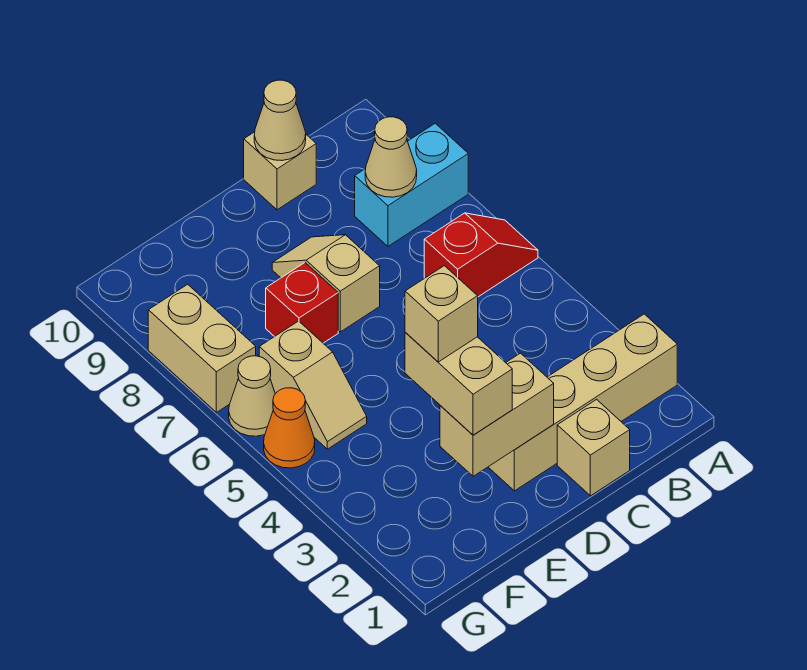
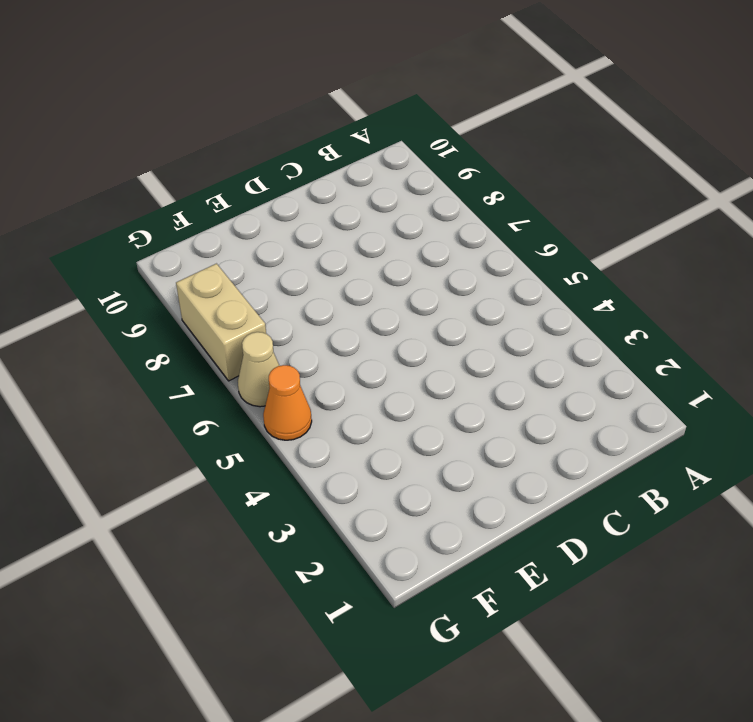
none -> tan brick A2:D2 level 1
none -> red slope A6:B6 level 1 top B
none -> cyan brick A8:B8 level 1

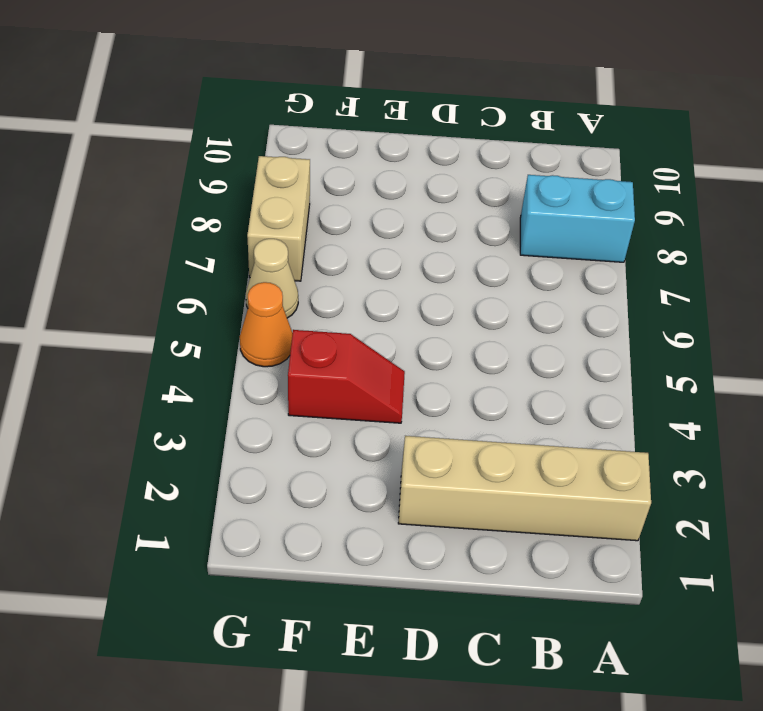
red slope E4:F4 level 1 top F -> red slope A6:B6 level 1 top B
none -> tan brick C1 level 1
none -> tan brick C10 level 1
none -> tan slope D7:D8 level 1 top 7

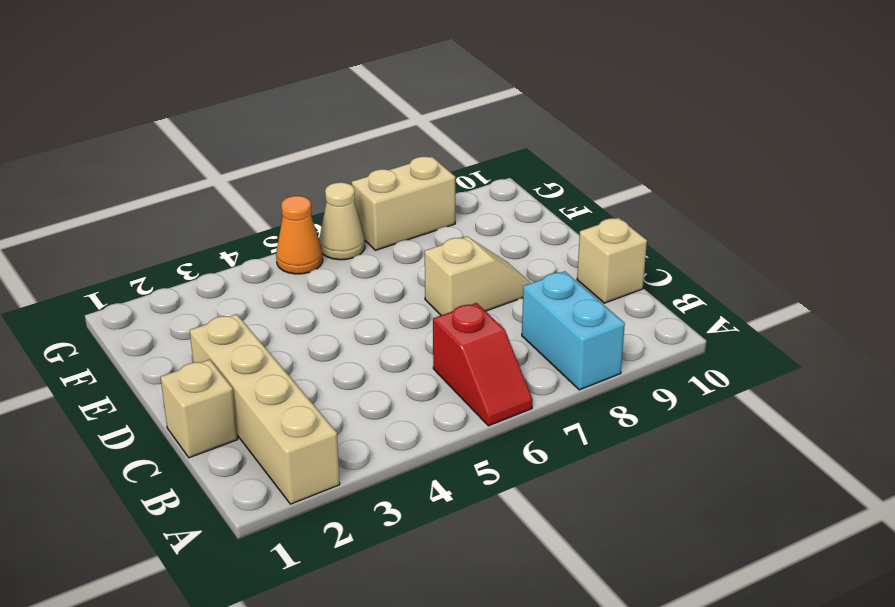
none -> red brick E7 level 1
none -> tan slope F5:F6 level 1 top 6
none -> tan cone B8 level 2

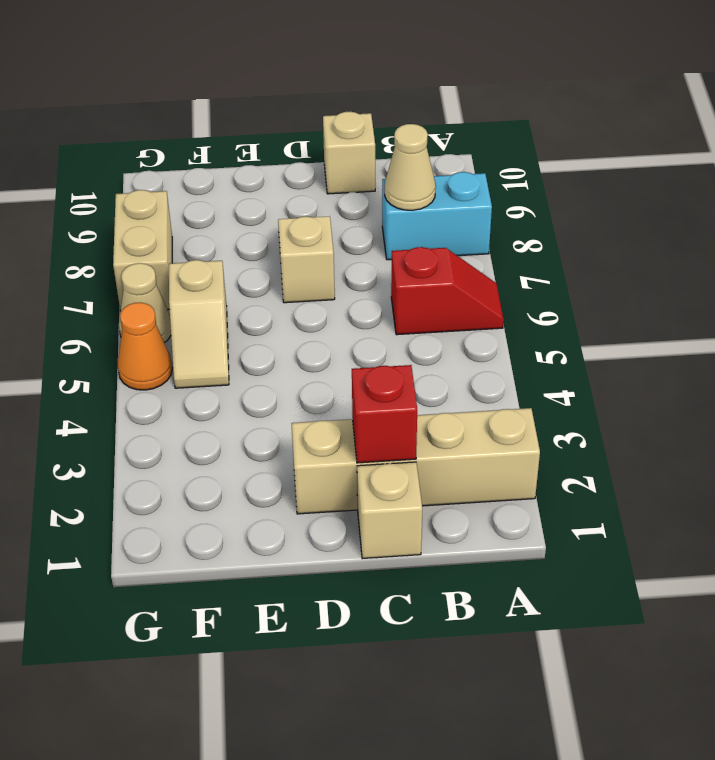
red brick C2 level 2 -> red brick E7 level 1
none -> tan cone C10 level 2
none -> tan brick D2:E2 level 2
none -> tan brick E2:E3 level 3

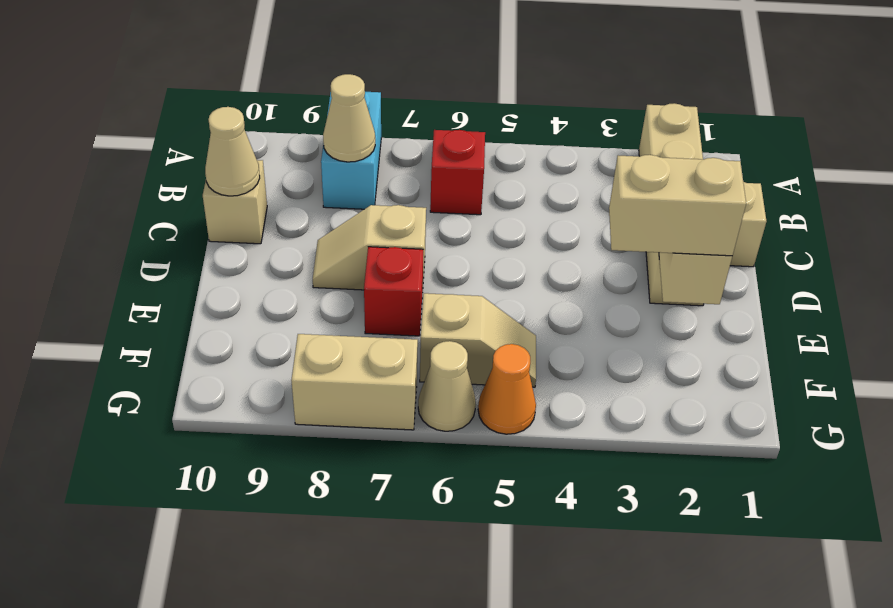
none -> tan brick E3 level 4

